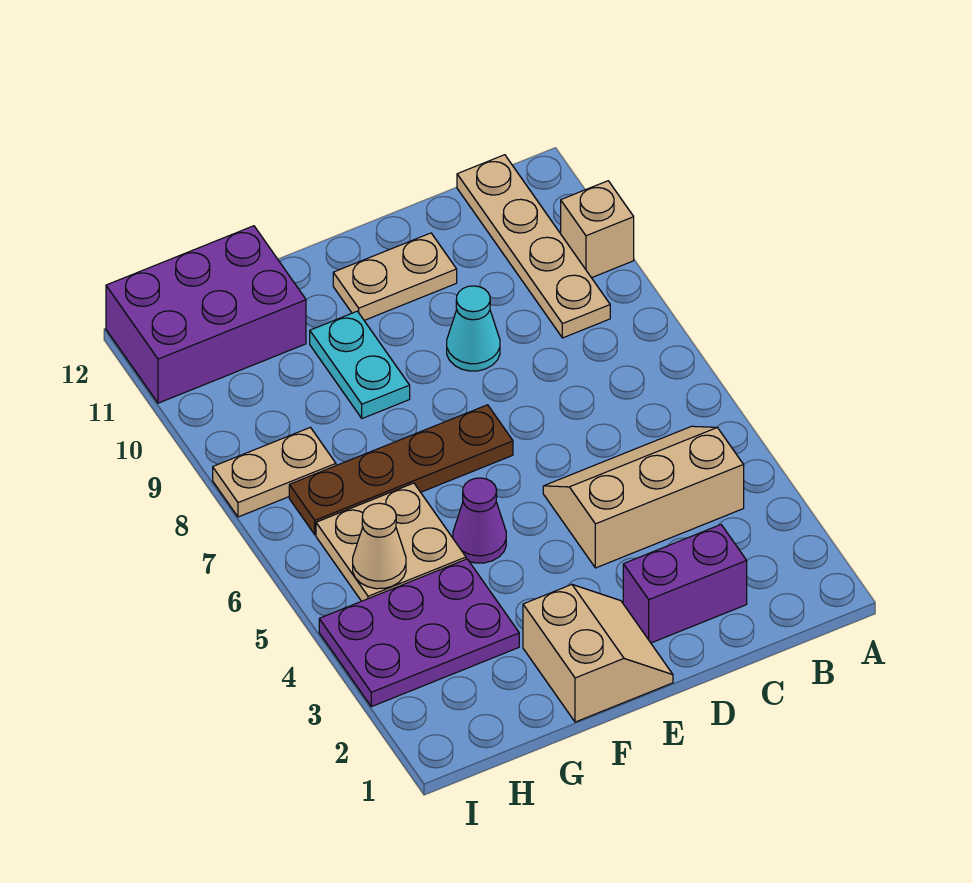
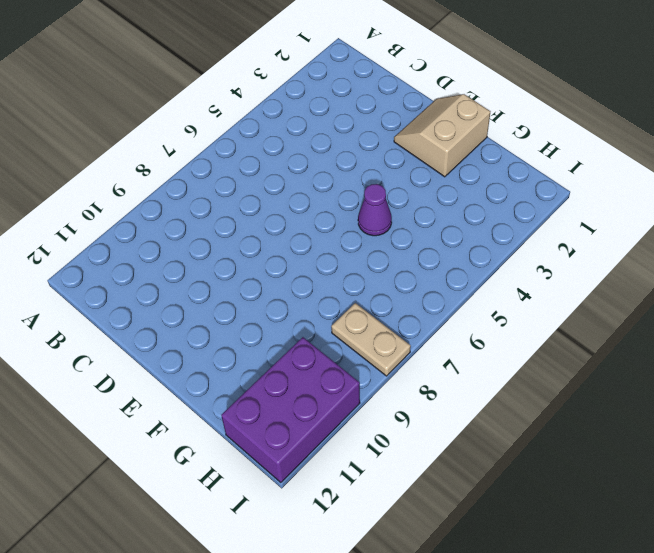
purple brick H10:I12 level 1 -> purple brick G11:I12 level 1
none -> tan brick A10 level 1
none -> tan slope B4:D5 level 1 top 4
none -> tan plate B9:B12 level 1

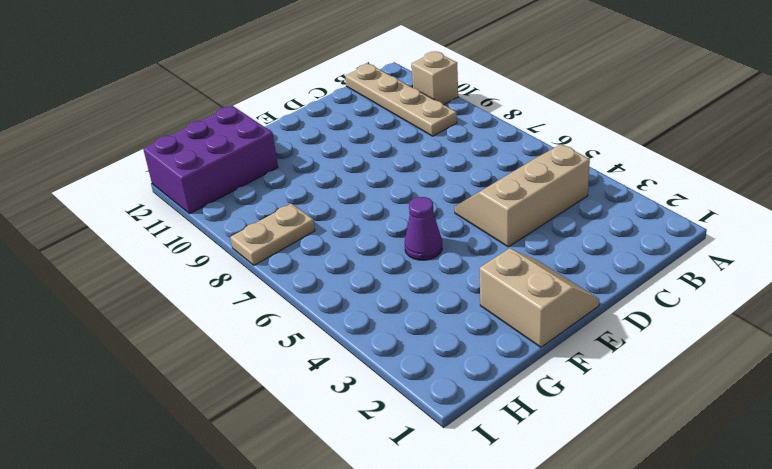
none -> purple brick C2:D2 level 1
none -> cyan cone D9 level 1
none -> tan plate D11:E11 level 1

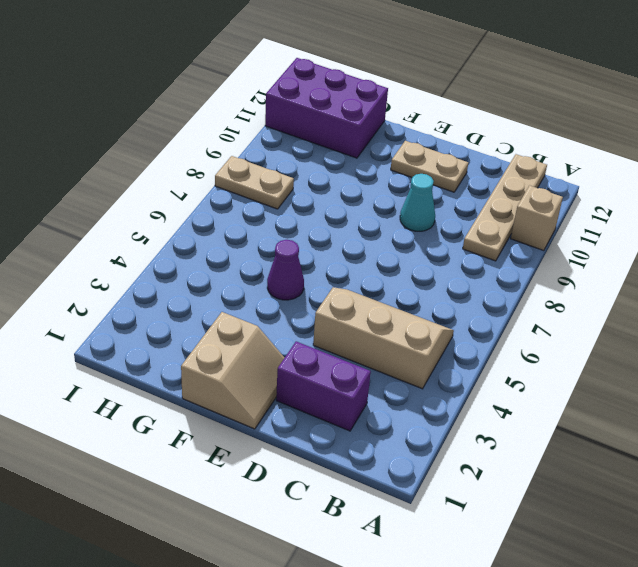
none -> brown plate E7:H7 level 1
none -> cyan plate F9:F10 level 1
none -> purple plate G3:I4 level 1

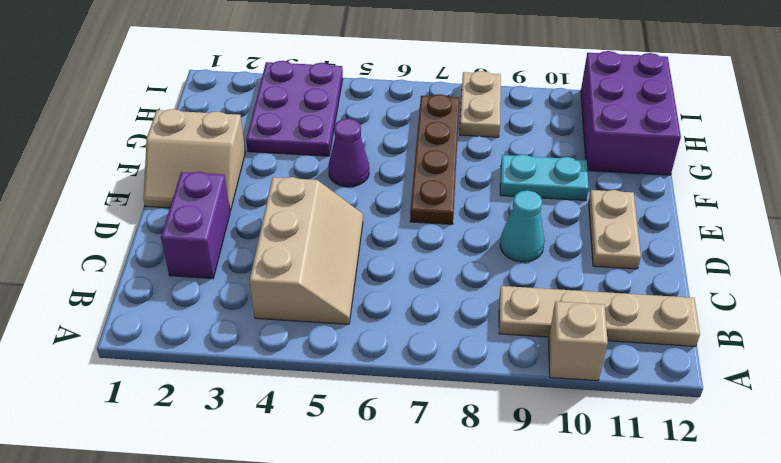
none -> tan plate G5:H6 level 1
none -> tan cone H5 level 2

